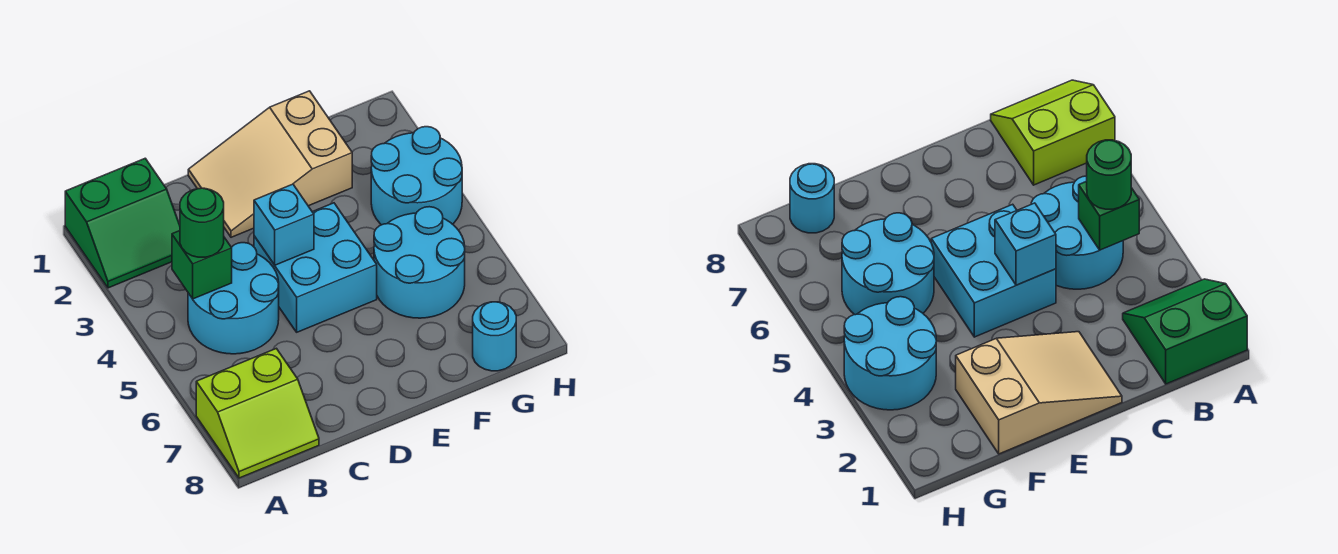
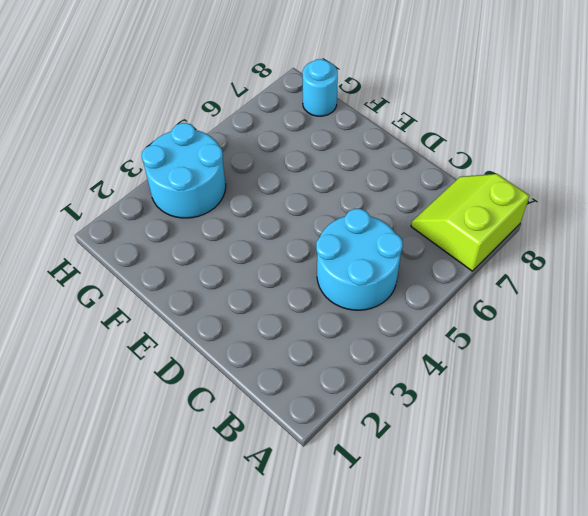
lime slope A7:B8 level 1 top A -> lime slope A7:B8 level 1 top 7
none -> green slope A1:B2 level 1 top 1
none -> tan slope D1:F2 level 1 top F

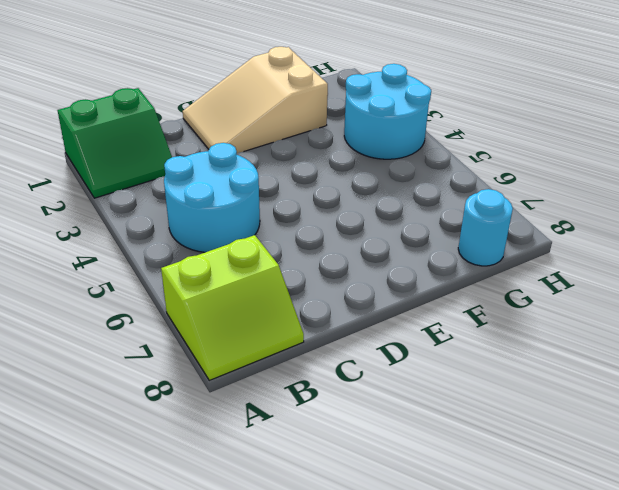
none -> cyan brick D4:E5 level 1
none -> cyan round brick F5:G6 level 1

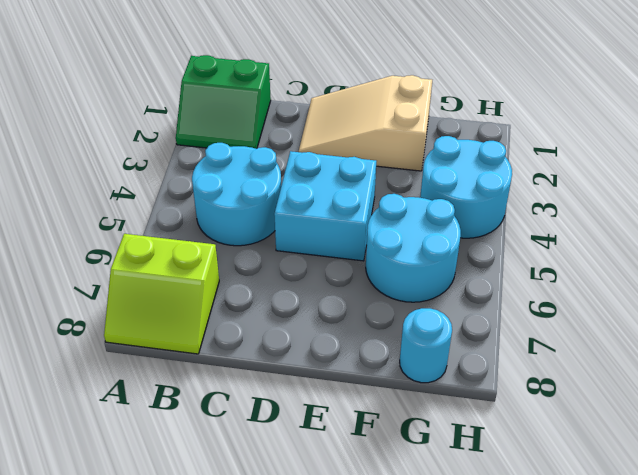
none -> green brick B4 level 2
none -> cyan brick D4 level 2

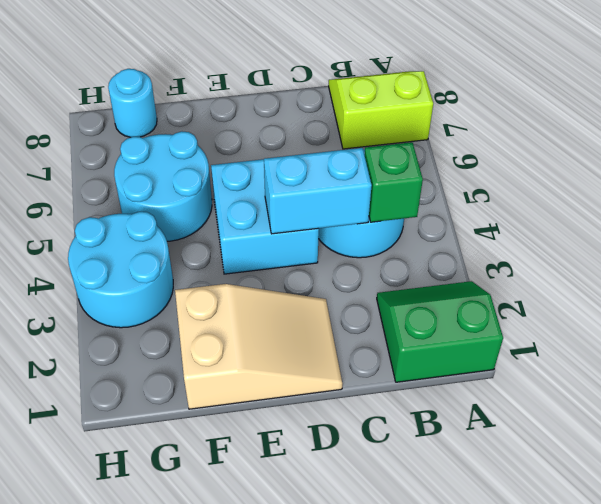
cyan brick C4:D4 level 2 -> cyan brick D4 level 2
none -> green round brick B4 level 3

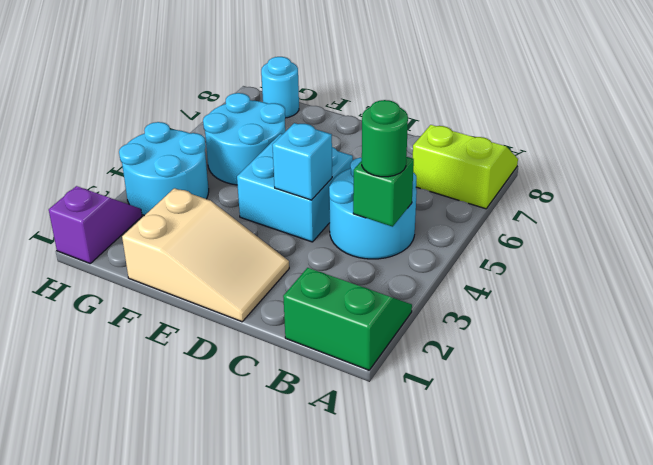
purple slope H1:H2 level 1 top 1 -> none

